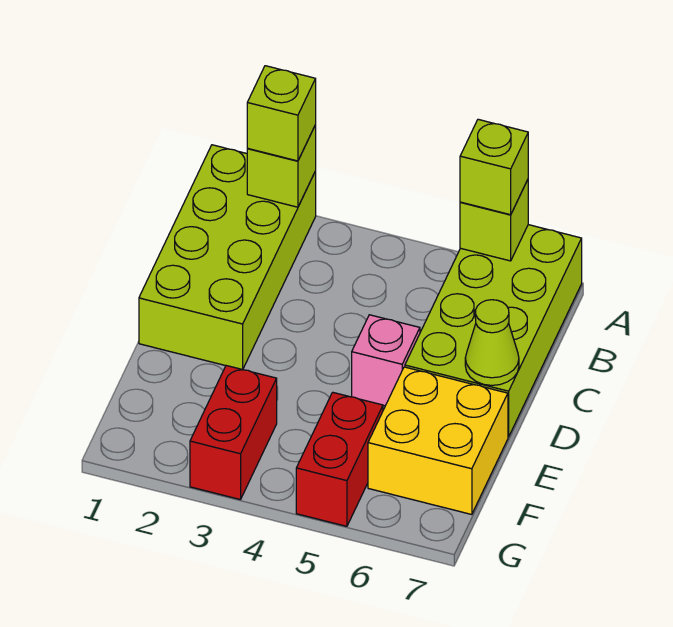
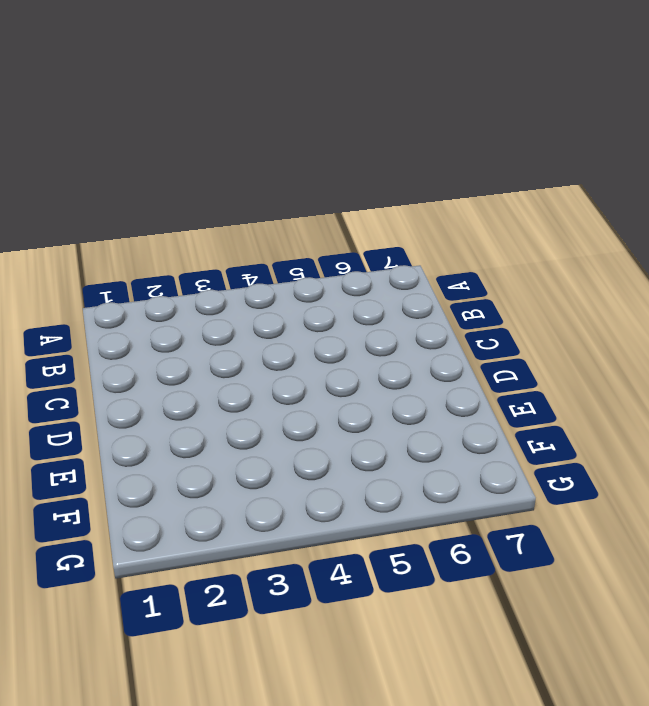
none -> lime brick A1:D2 level 1
none -> lime brick A6:D7 level 1

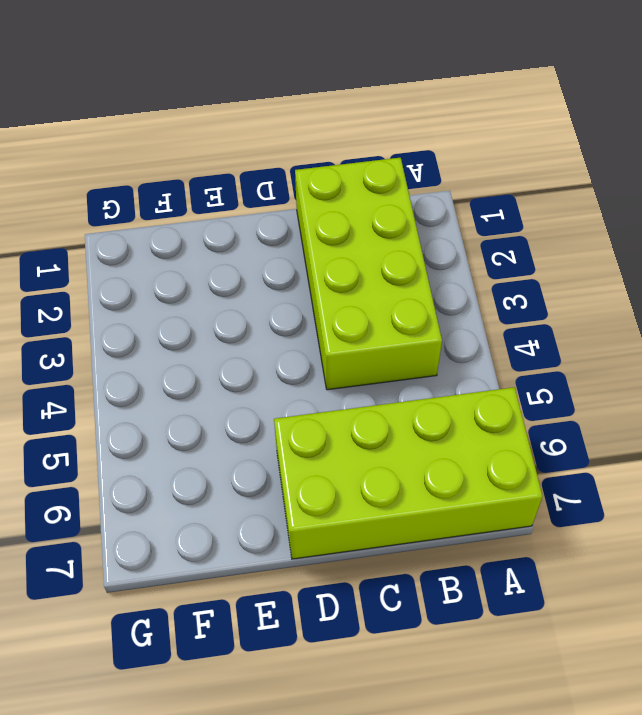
lime brick B1:C4 level 1 -> lime brick A1:D2 level 1
none -> pink brick D5 level 1
none -> yellow brick E6:F7 level 1

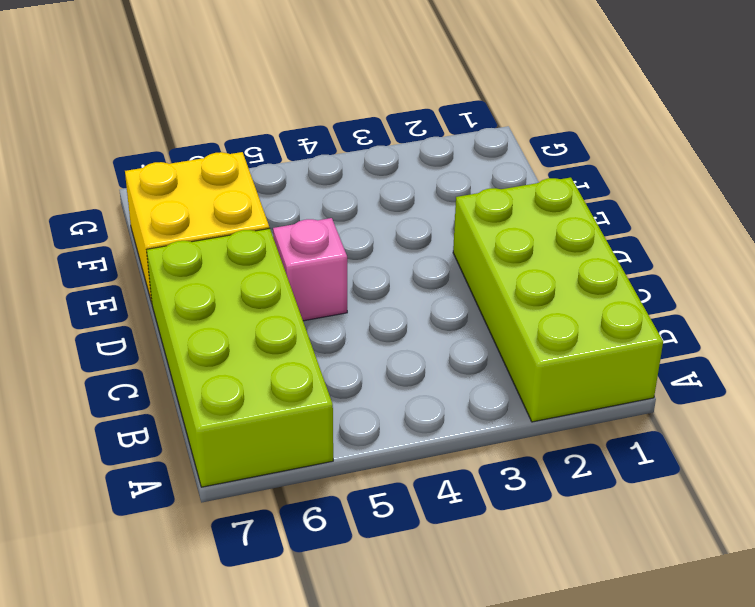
none -> red brick F3:G3 level 1
none -> red brick F5:G5 level 1

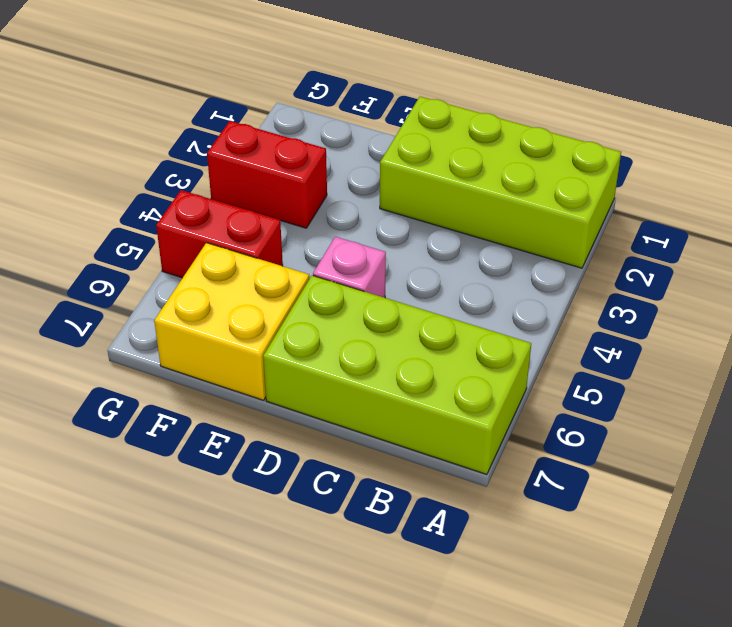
none -> lime brick A2 level 2
none -> lime brick A6 level 2

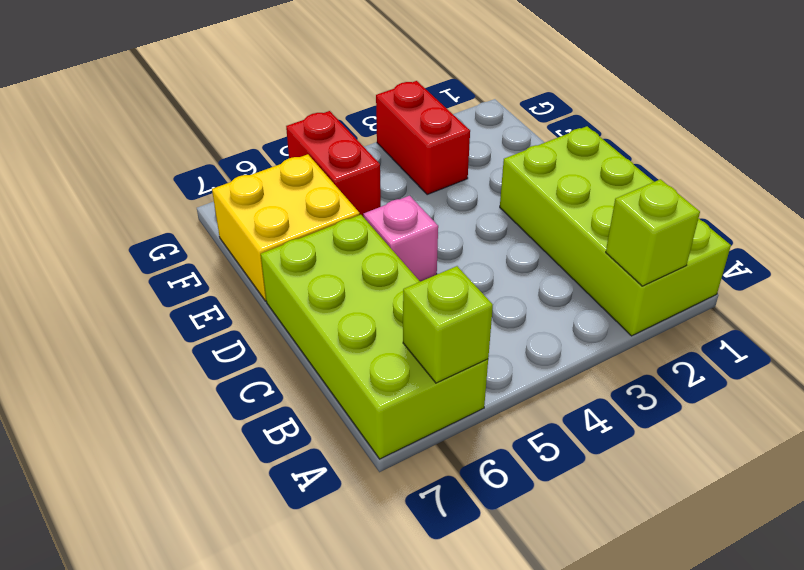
none -> lime cone D7 level 2
none -> lime brick A2 level 3

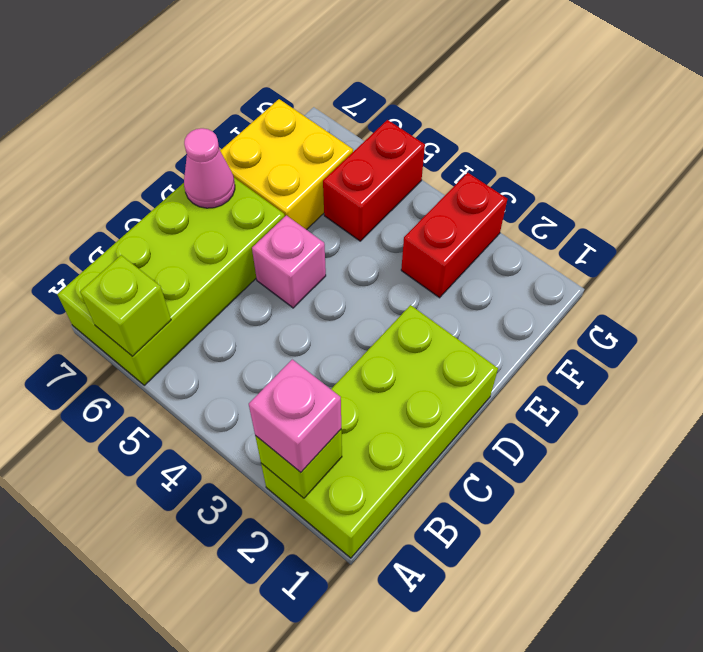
pink brick A2 level 3 -> lime brick A2 level 3
pink cone D7 level 2 -> lime cone D7 level 2
none -> lime brick A6 level 3

